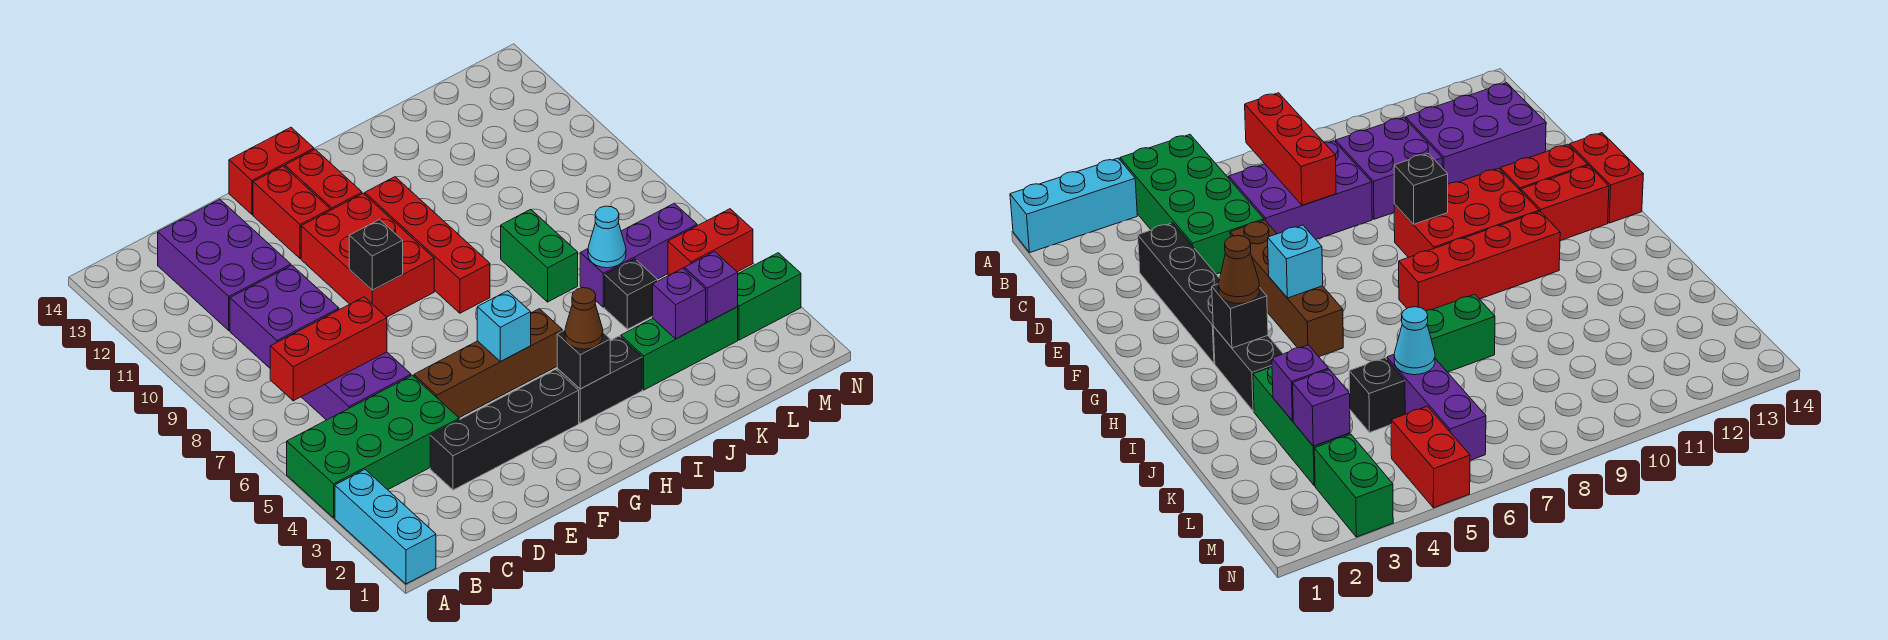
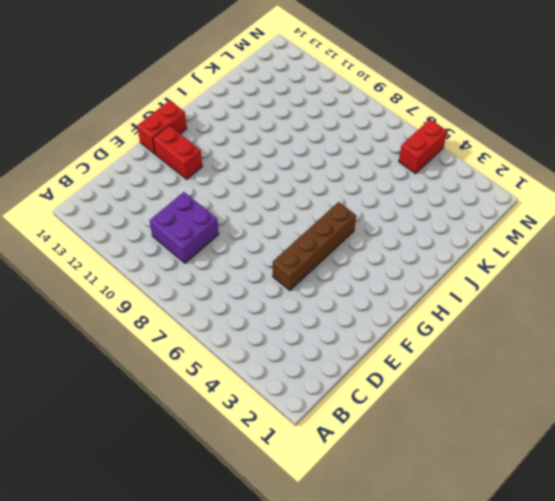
none -> cyan brick A1:A3 level 1
none -> green brick A4:D5 level 1
none -> purple brick C6:D8 level 1

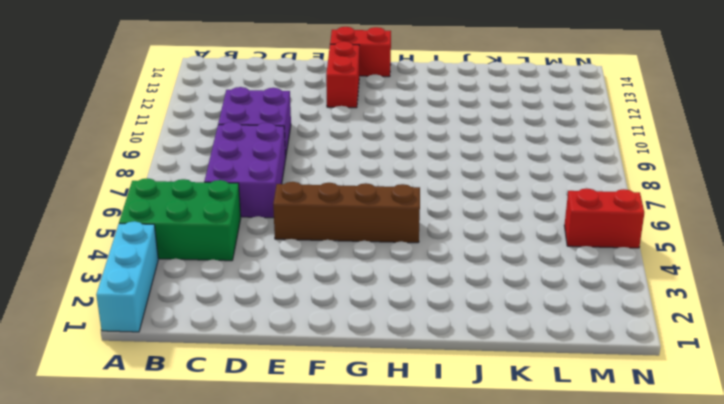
green brick A4:C5 level 1 -> green brick A4:D5 level 1
none -> purple brick C11:D13 level 1
none -> black brick D3:G3 level 1
none -> red brick F9:G11 level 1

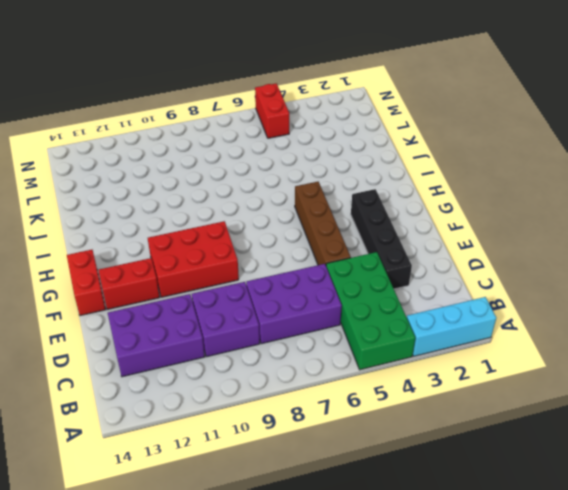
none -> red brick G12:G13 level 1
none -> black brick H3:I3 level 1
none -> red brick H8:H11 level 1

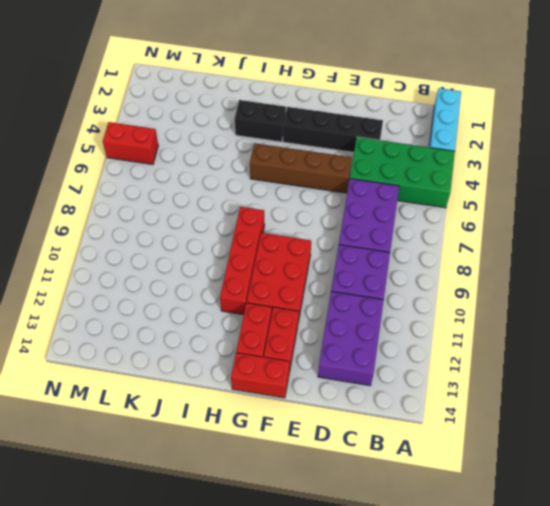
none -> green brick J3:L3 level 1
none -> green brick J7:J8 level 1
none -> black brick K5 level 1

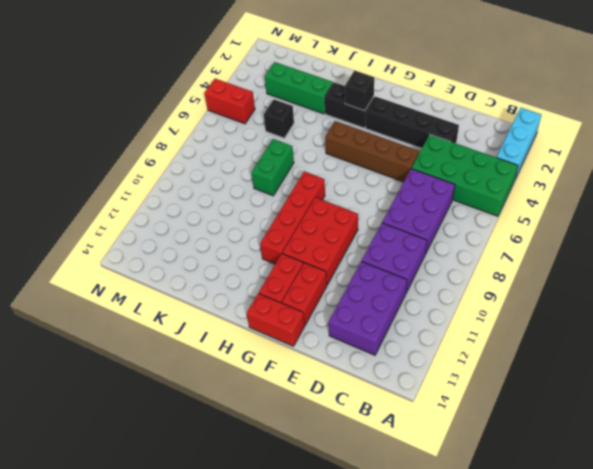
none -> purple brick K6:M6 level 1
none -> green brick M3:N3 level 1
none -> red brick B7:D7 level 2

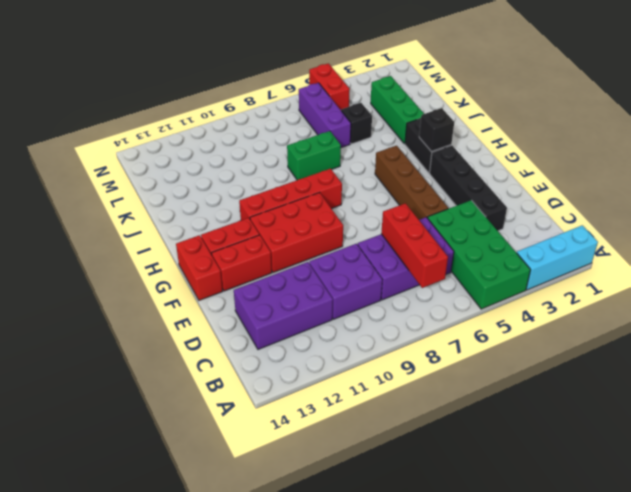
none -> green brick M3:N3 level 1
none -> black brick F9 level 2
none -> cyan brick G5 level 2

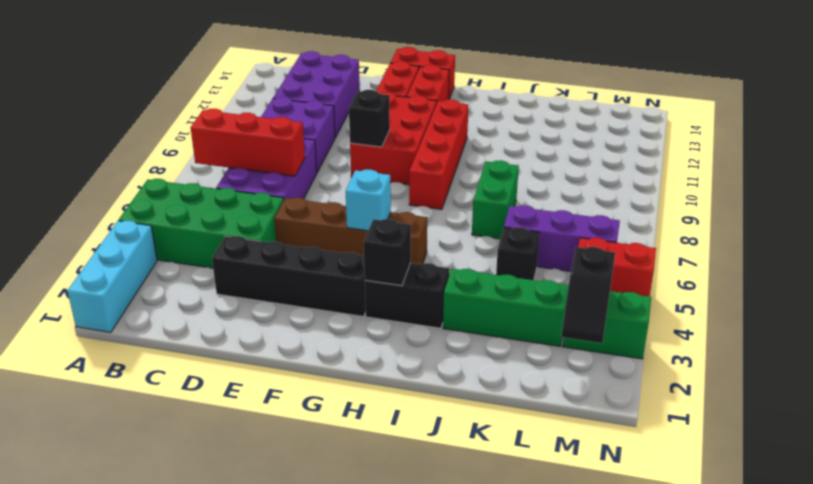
black slope M2:M3 level 2 top 3 -> none
none -> purple brick K3 level 2
none -> cyan cone K6 level 2
none -> purple brick L3 level 2

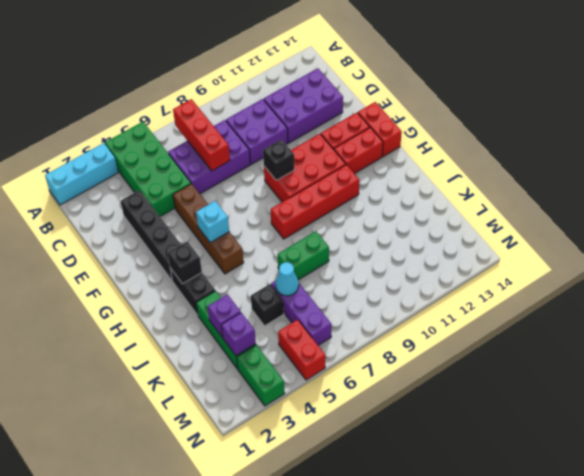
none -> brown cone H3 level 3

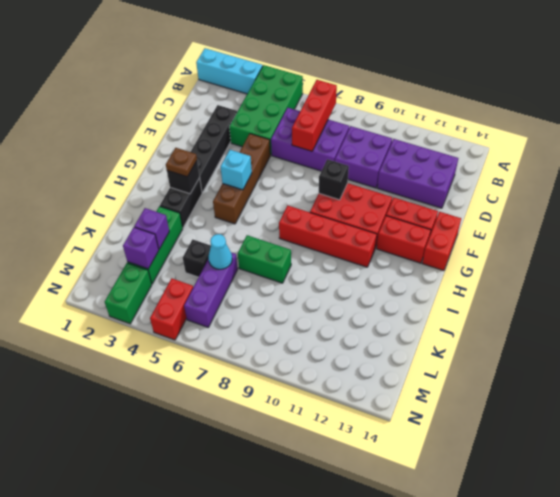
brown plate H3 level 3 -> brown cone H3 level 3

